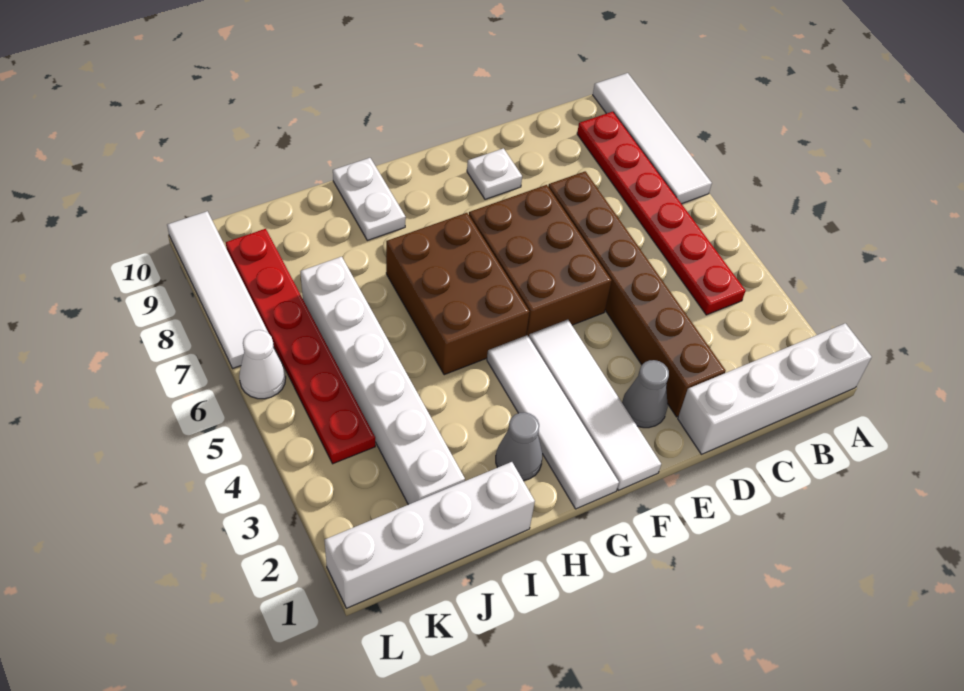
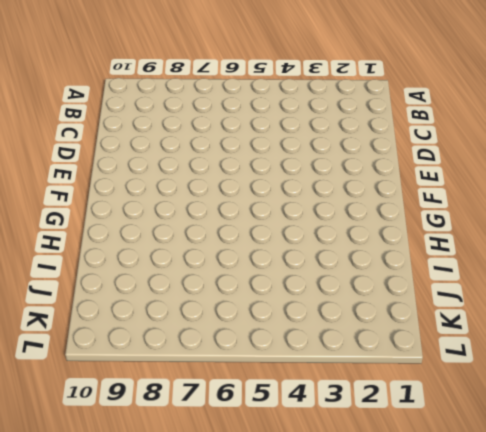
none -> white brick A1:D1 level 1
none -> white tile A7:A10 level 1
none -> red plate B4:B9 level 1

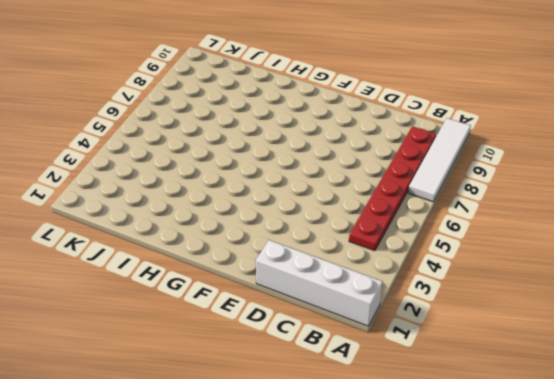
none -> brown brick D2:D7 level 1
none -> grey cone E2 level 1
none -> brown brick E5:F7 level 1

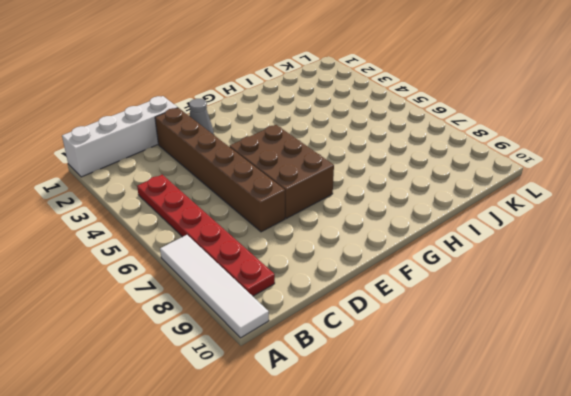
none -> white plate E9 level 1
none -> white tile F1:F4 level 1
none -> white tile G1:G4 level 1

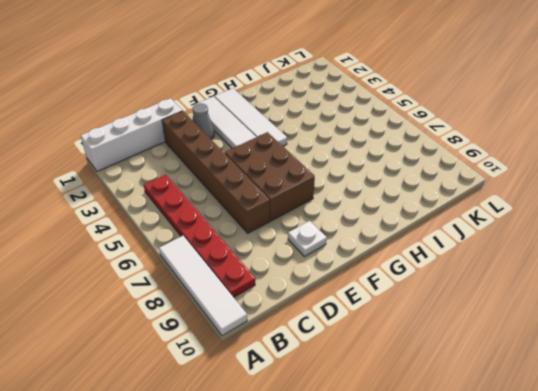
none -> brown brick G5:H7 level 1
none -> grey cone H2 level 1
none -> white plate H9:H10 level 1

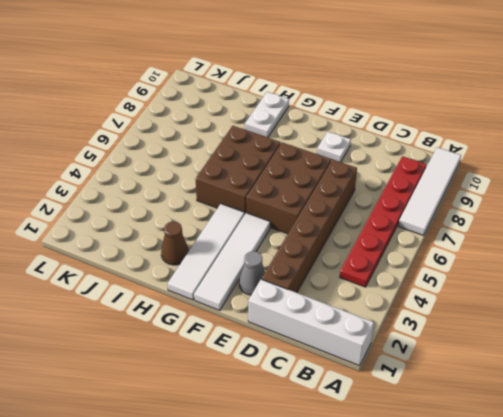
brown cone H2 level 1 -> grey cone H2 level 1
none -> white brick I1:L1 level 1
none -> white brick J2:J7 level 1
none -> red plate K4:K9 level 1

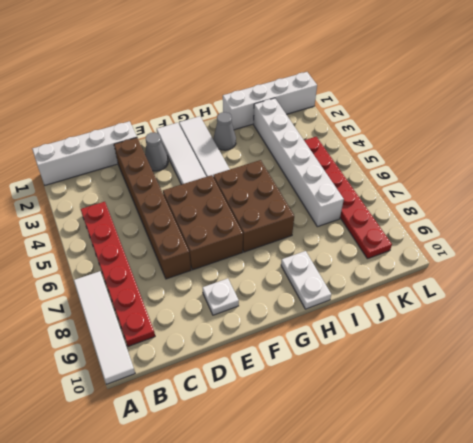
none -> white cone L6 level 1
none -> white tile L7:L10 level 1

